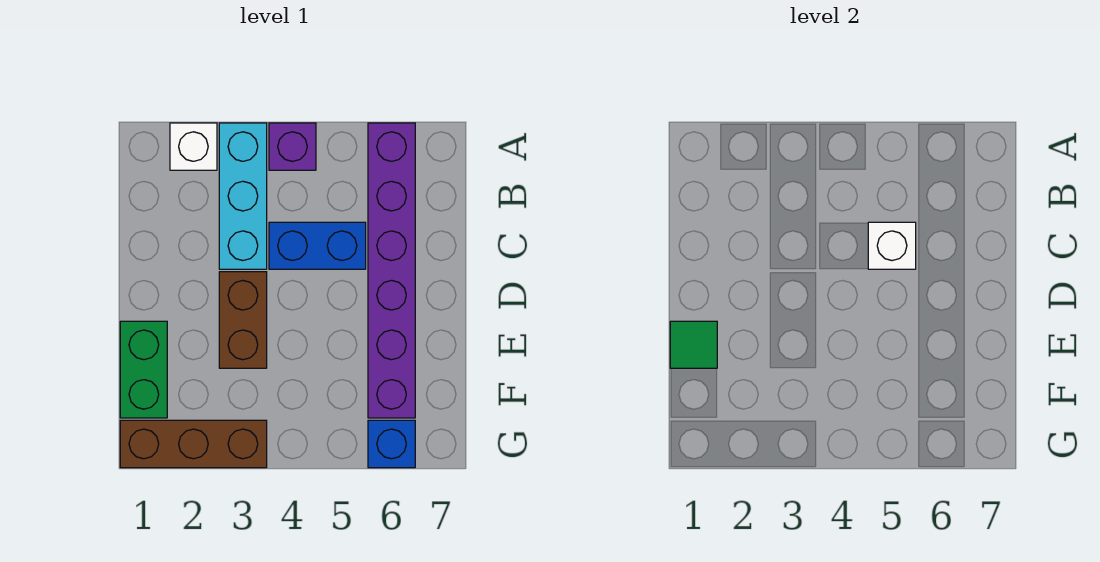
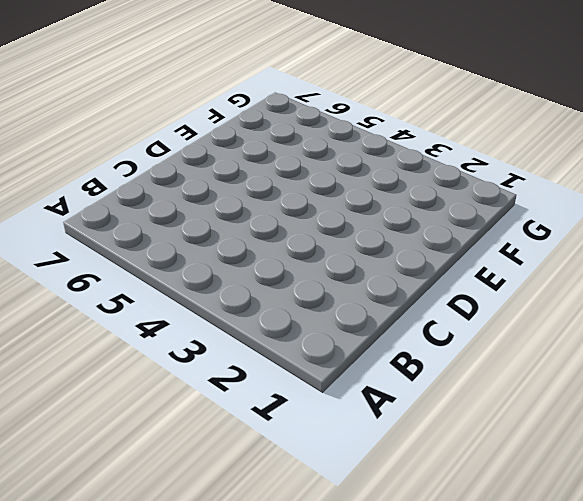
none -> white brick A2 level 1
none -> cyan brick A3:C3 level 1

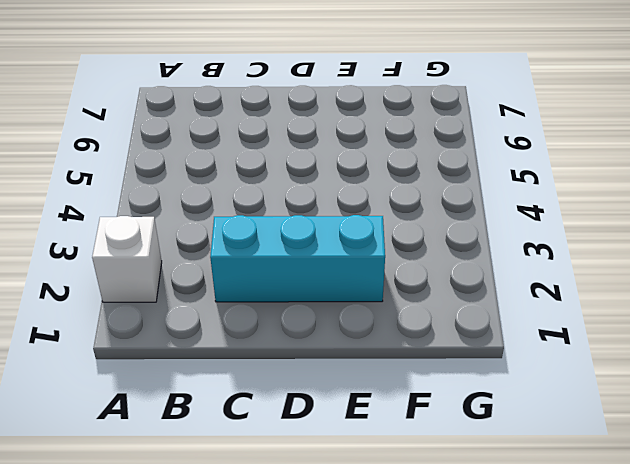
cyan brick C2:E2 level 1 -> cyan brick A3:C3 level 1
none -> purple brick A4 level 1
none -> purple brick A6:F6 level 1

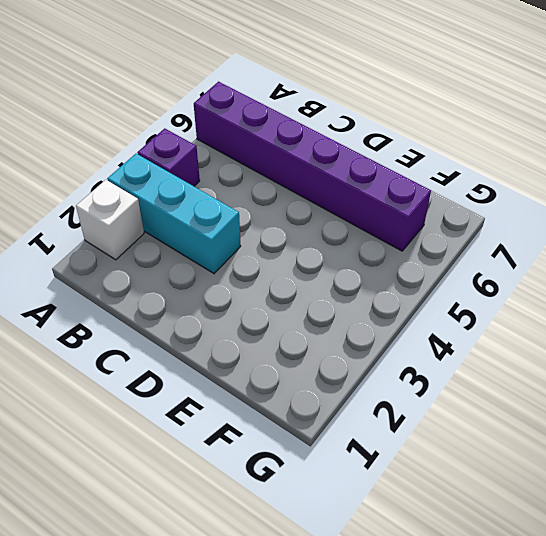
none -> blue brick C4:C5 level 1
none -> brown brick D3:E3 level 1

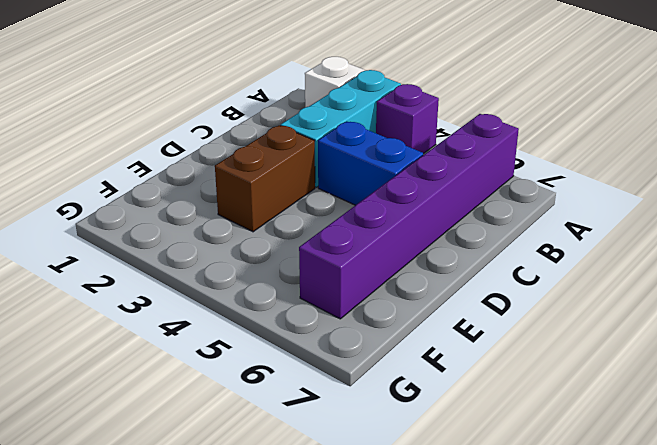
none -> green brick E1:F1 level 1
none -> brown brick G1:G3 level 1

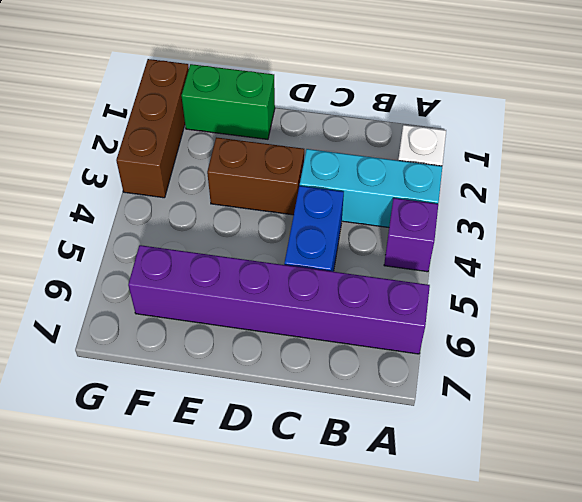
none -> blue brick G6 level 1
none -> white brick C5 level 2

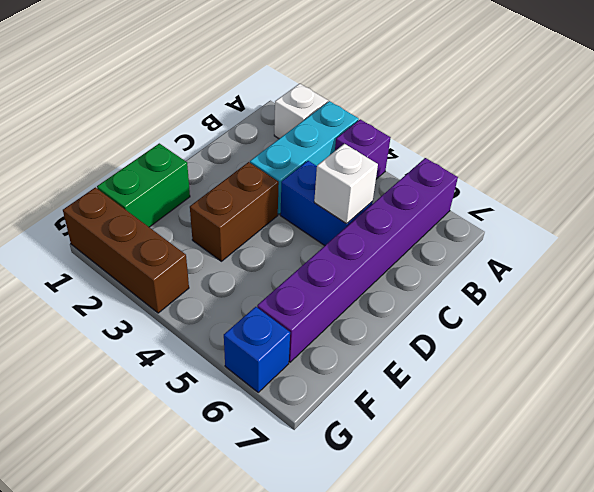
none -> green tile E1 level 2

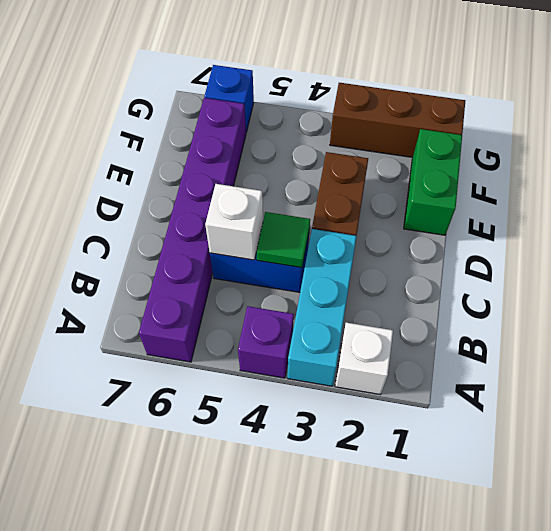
green tile C4 level 2 -> green tile E1 level 2

